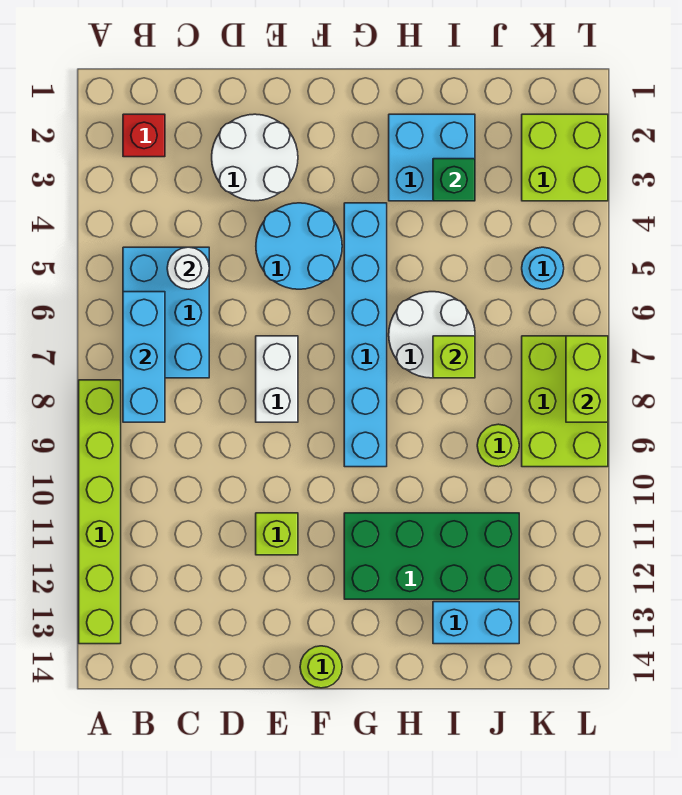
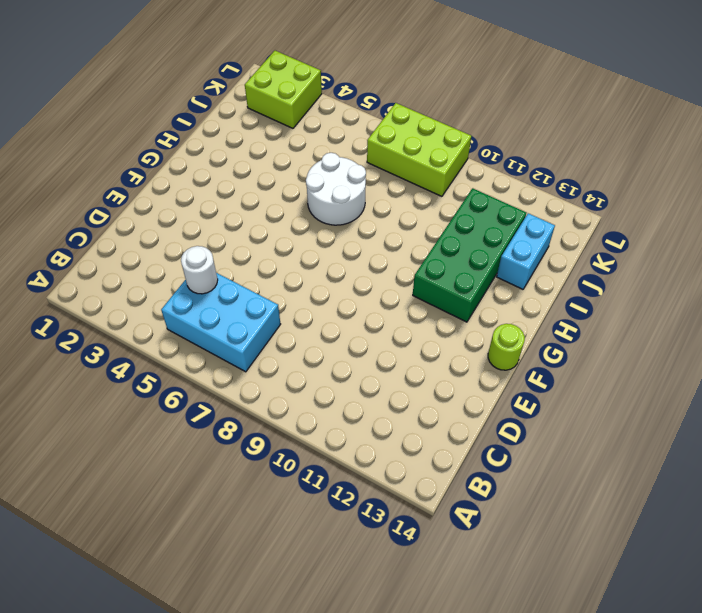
none -> lime brick A8:A13 level 1
none -> red brick B2 level 1
none -> white round brick D2:E3 level 1

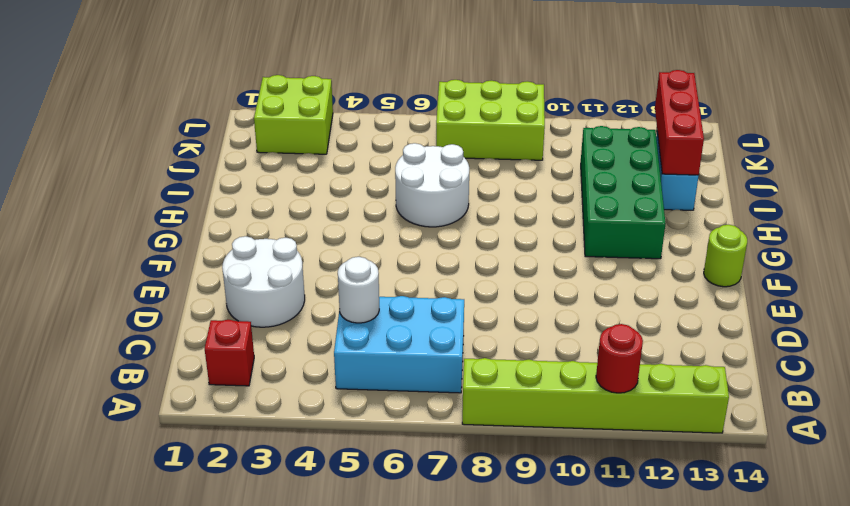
red round brick A11 level 2 -> none
red brick I13:K13 level 2 -> none
none -> cyan round brick E4:F5 level 1
none -> white brick E7:E8 level 1
none -> lime brick E11 level 1

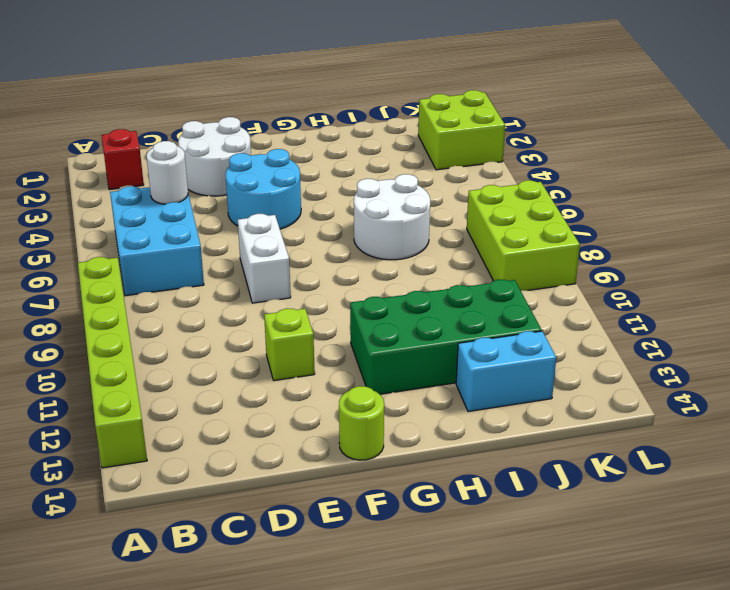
none -> cyan brick G4:G9 level 1
none -> cyan brick H2:I3 level 1
none -> lime round brick J9 level 1

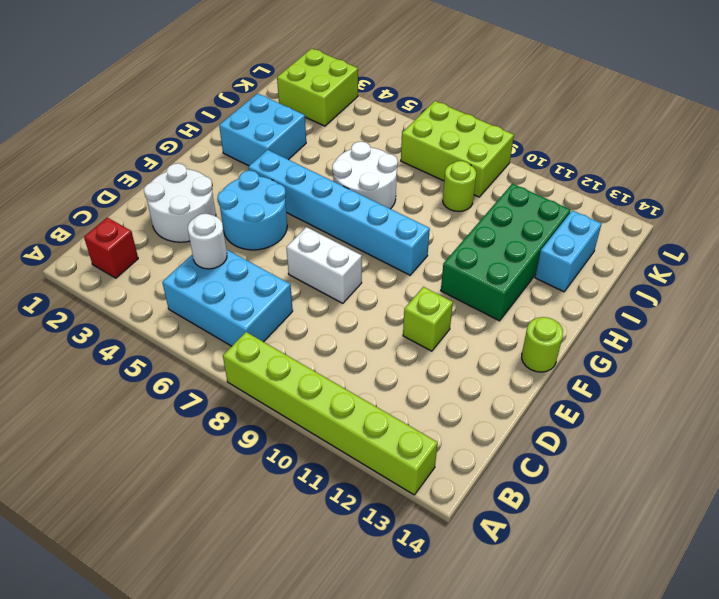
none -> cyan round brick K5 level 1
none -> cyan brick B6:B8 level 2
none -> green brick I3 level 2

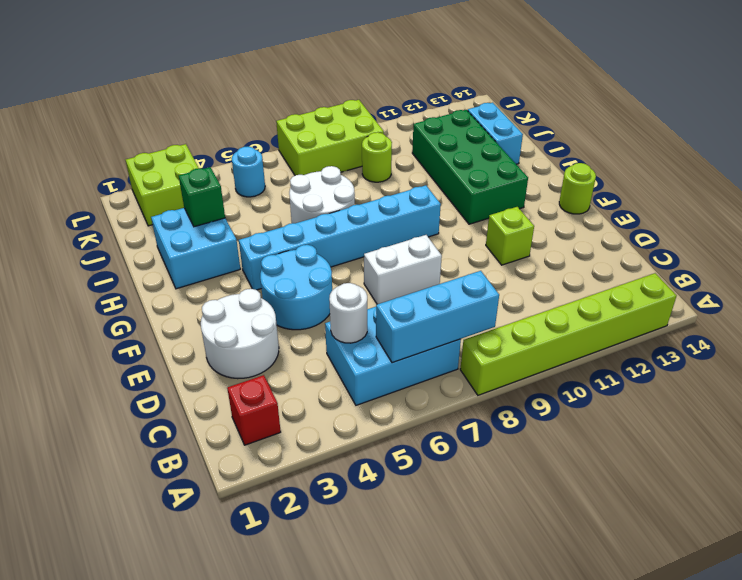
none -> lime brick I7 level 2
none -> lime brick L7:L8 level 2

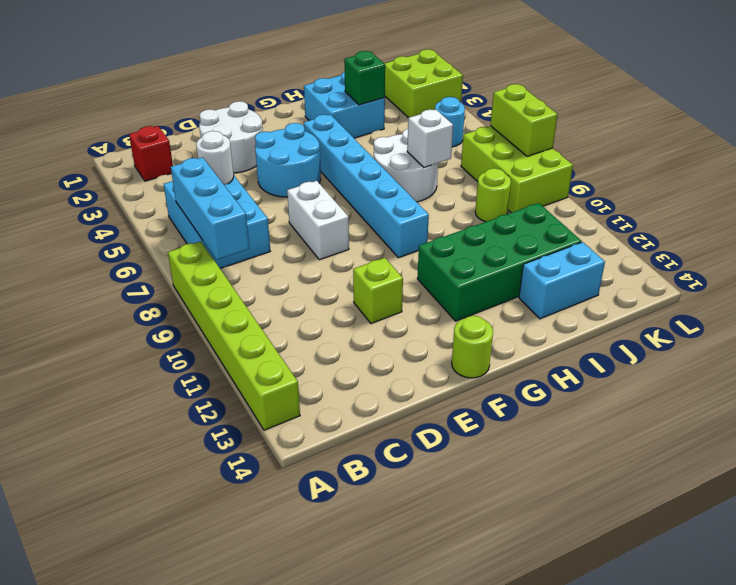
white brick I7 level 2 -> lime brick I7 level 2

